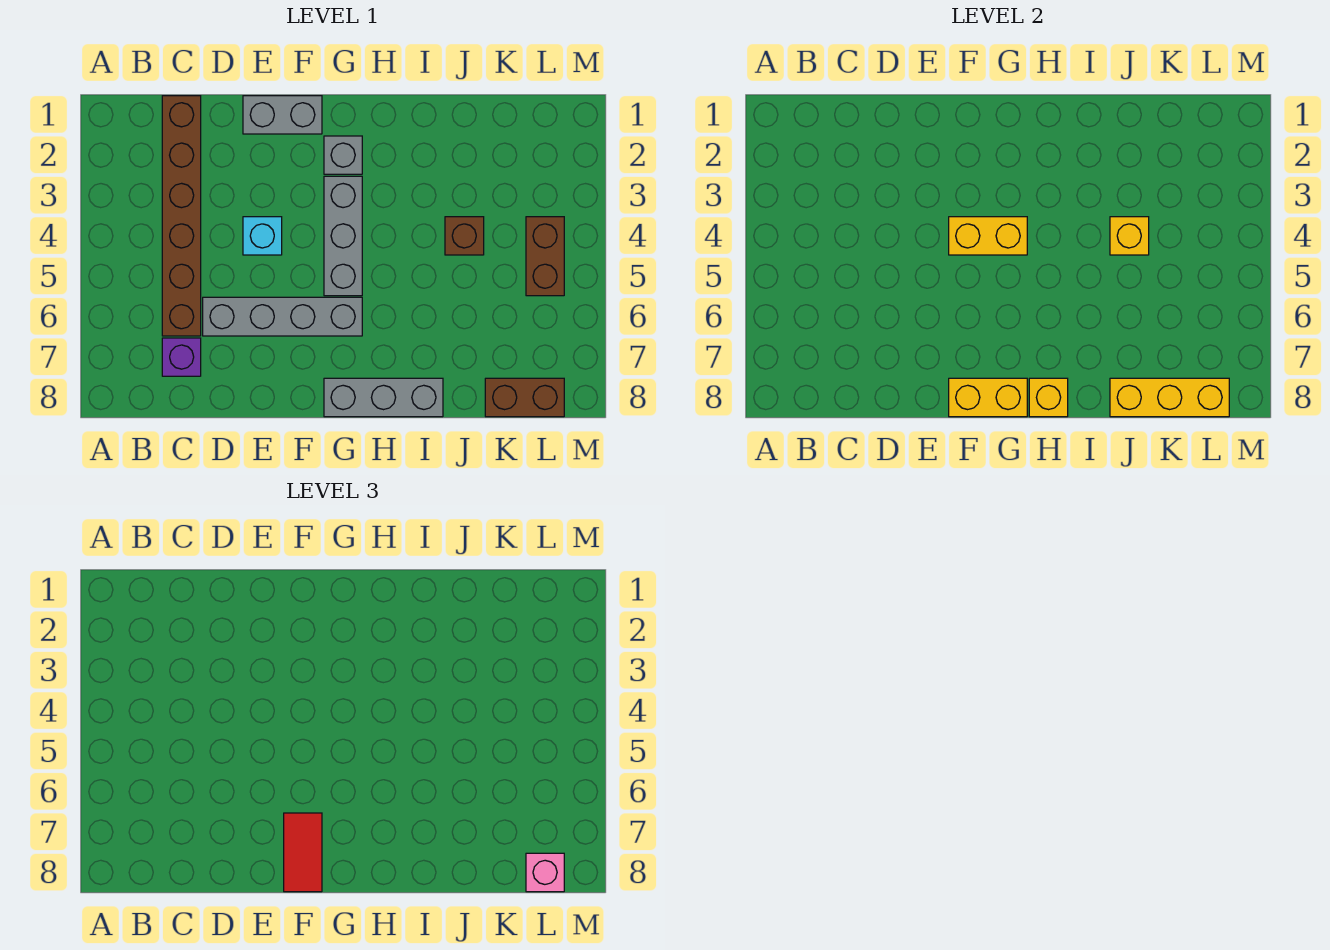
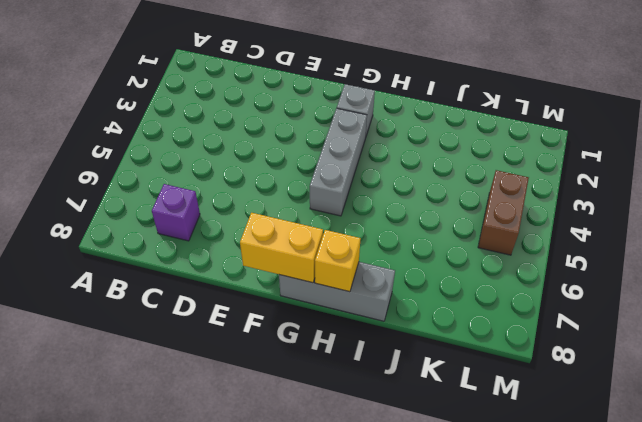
none -> brown brick C1:C6 level 1
none -> grey brick D6:G6 level 1
none -> grey brick E1:F1 level 1

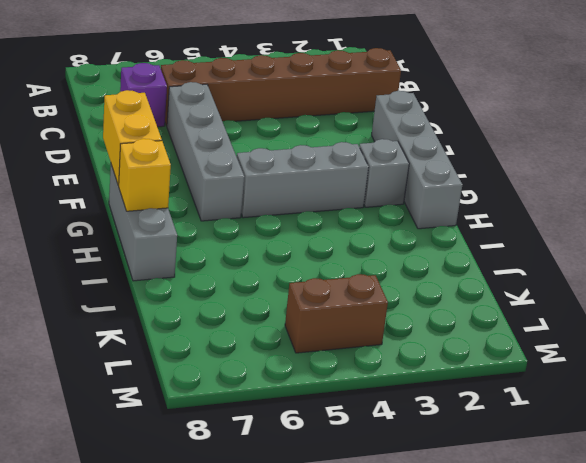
grey brick E1:H1 level 1 -> grey brick E1:F1 level 1
none -> cyan brick E4 level 1
none -> brown brick J4 level 1
none -> brown brick K8:L8 level 1

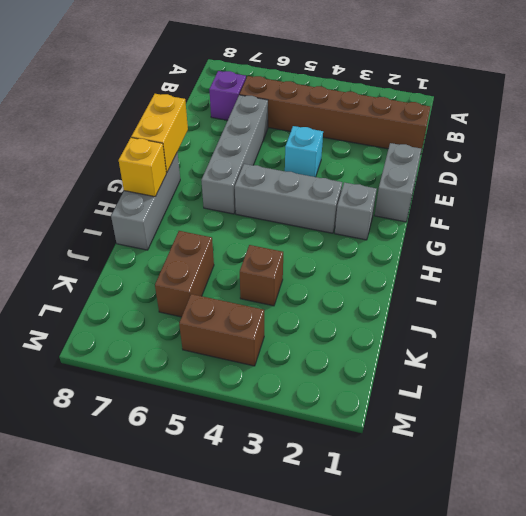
brown brick J6:K6 level 1 -> brown brick K8:L8 level 1
none -> yellow brick F4:G4 level 2
none -> yellow brick J4 level 2
none -> yellow brick J8:L8 level 2

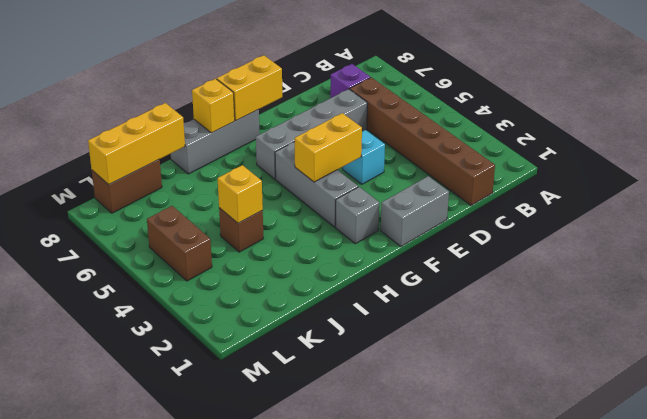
none -> red tile F7:F8 level 3
none -> pink brick L8 level 3

